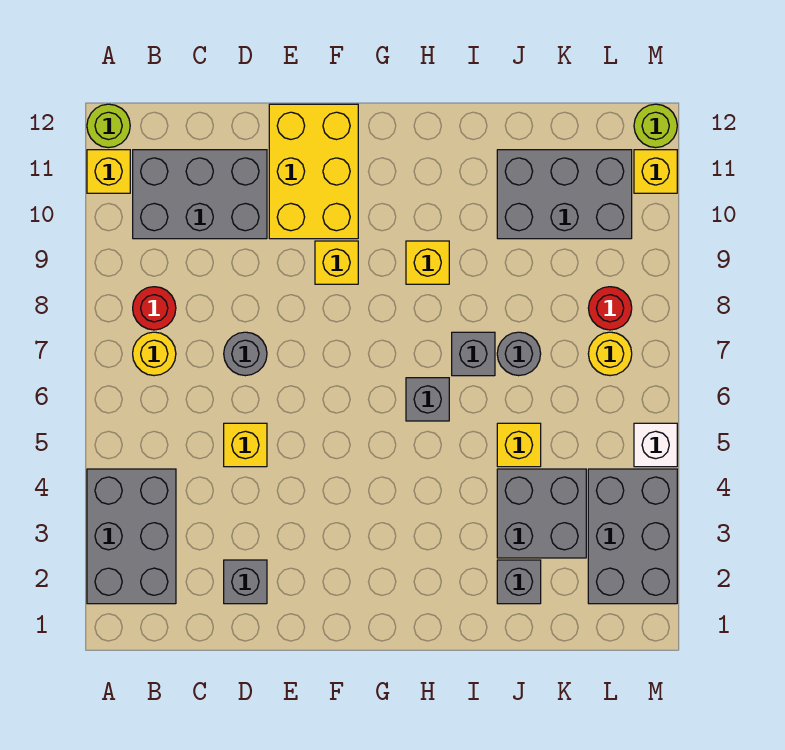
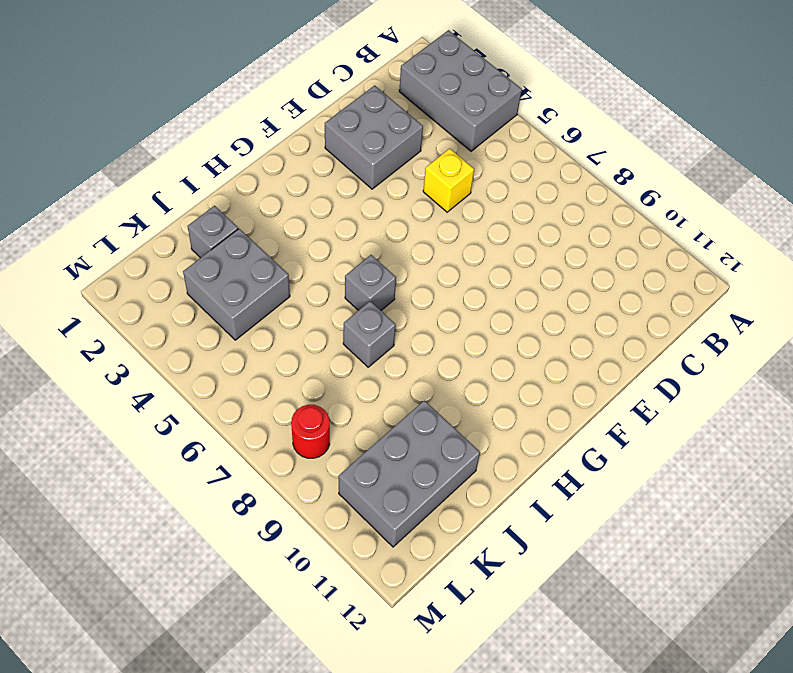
grey brick D2:E3 level 1 -> grey brick D2 level 1
none -> yellow brick A11 level 1
none -> lime round brick A12 level 1
none -> yellow round brick B7 level 1

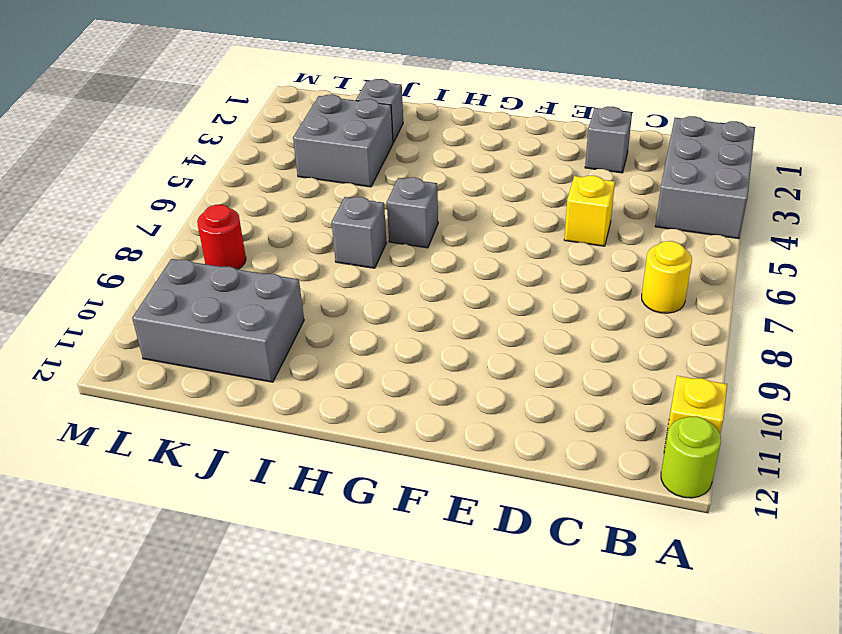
none -> red round brick B8 level 1
none -> grey brick B10:D11 level 1
none -> grey round brick D7 level 1

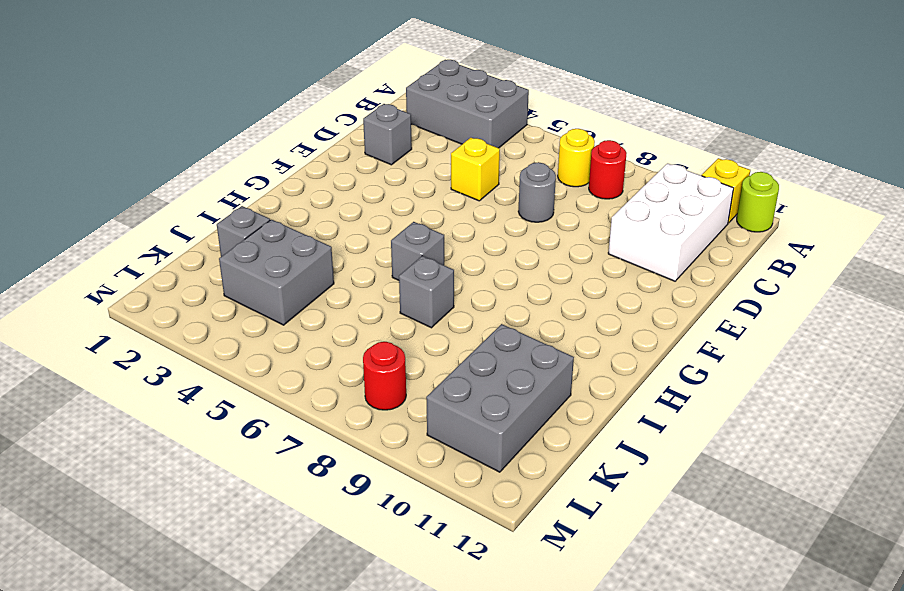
white brick B10:D11 level 1 -> grey brick B10:D11 level 1
none -> yellow brick E10:F12 level 1
none -> yellow brick F9 level 1
none -> yellow brick H9 level 1

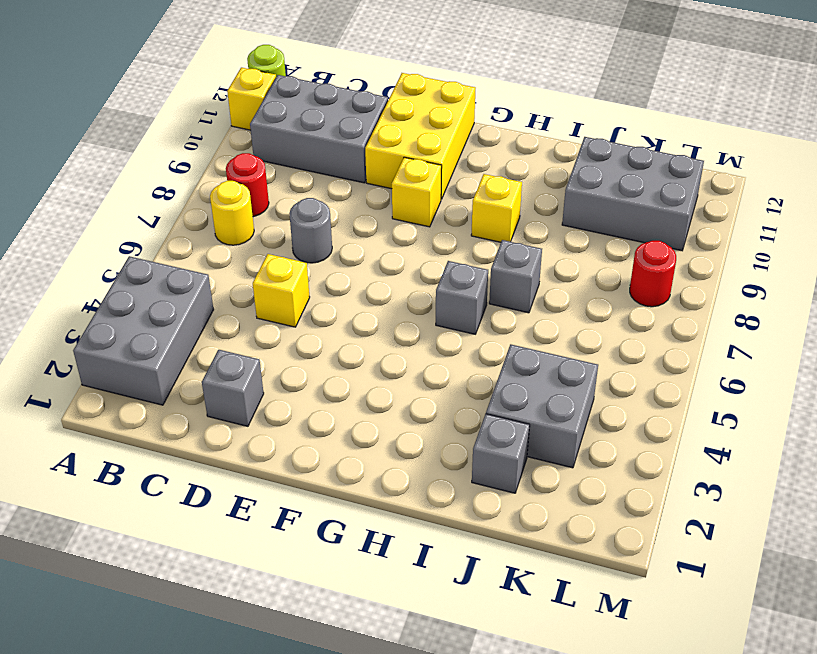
none -> yellow brick J5 level 1
none -> grey round brick J7 level 1
none -> grey brick L2:M4 level 1

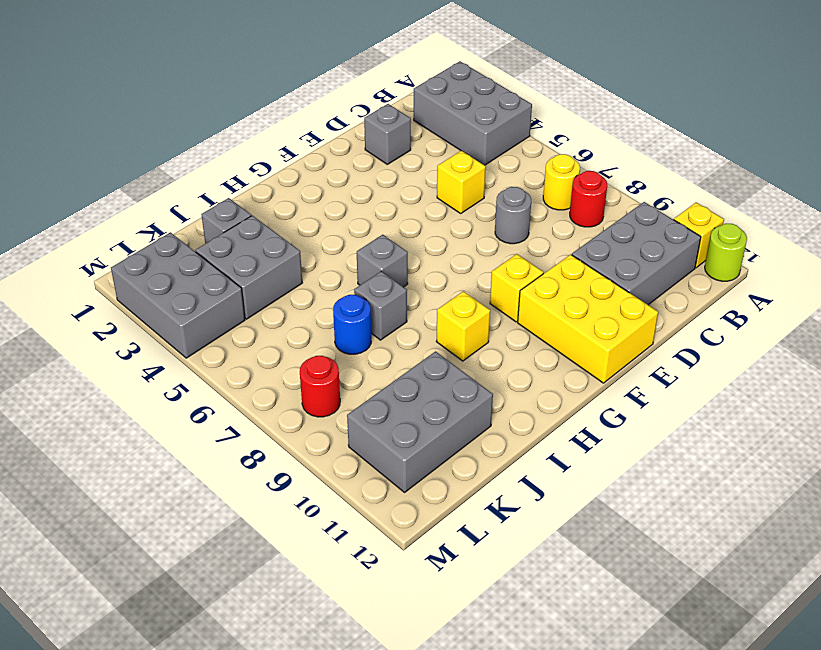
blue round brick J7 level 1 -> grey round brick J7 level 1
none -> yellow brick J5 level 1
none -> yellow round brick L7 level 1
none -> white brick M5 level 1

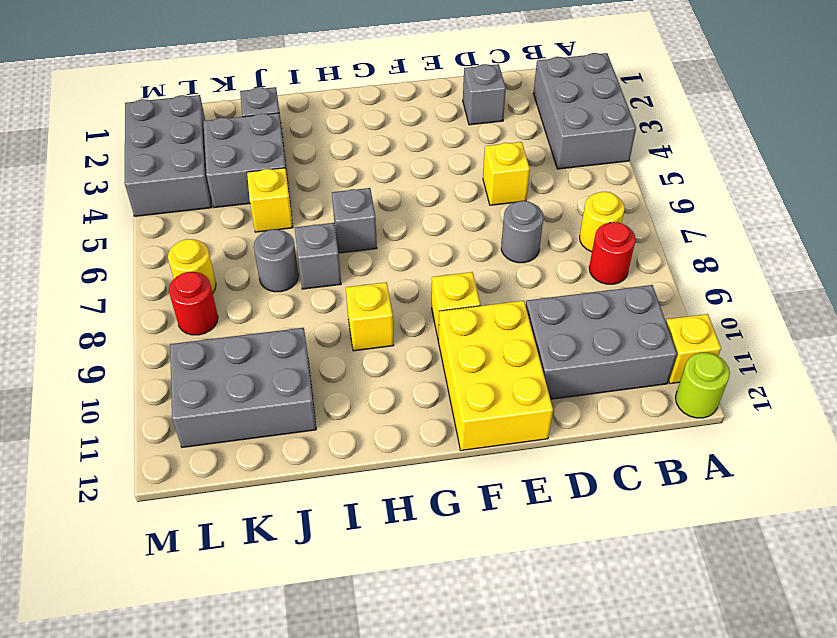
none -> white brick M5 level 1
none -> yellow brick M11 level 1
none -> lime round brick M12 level 1

